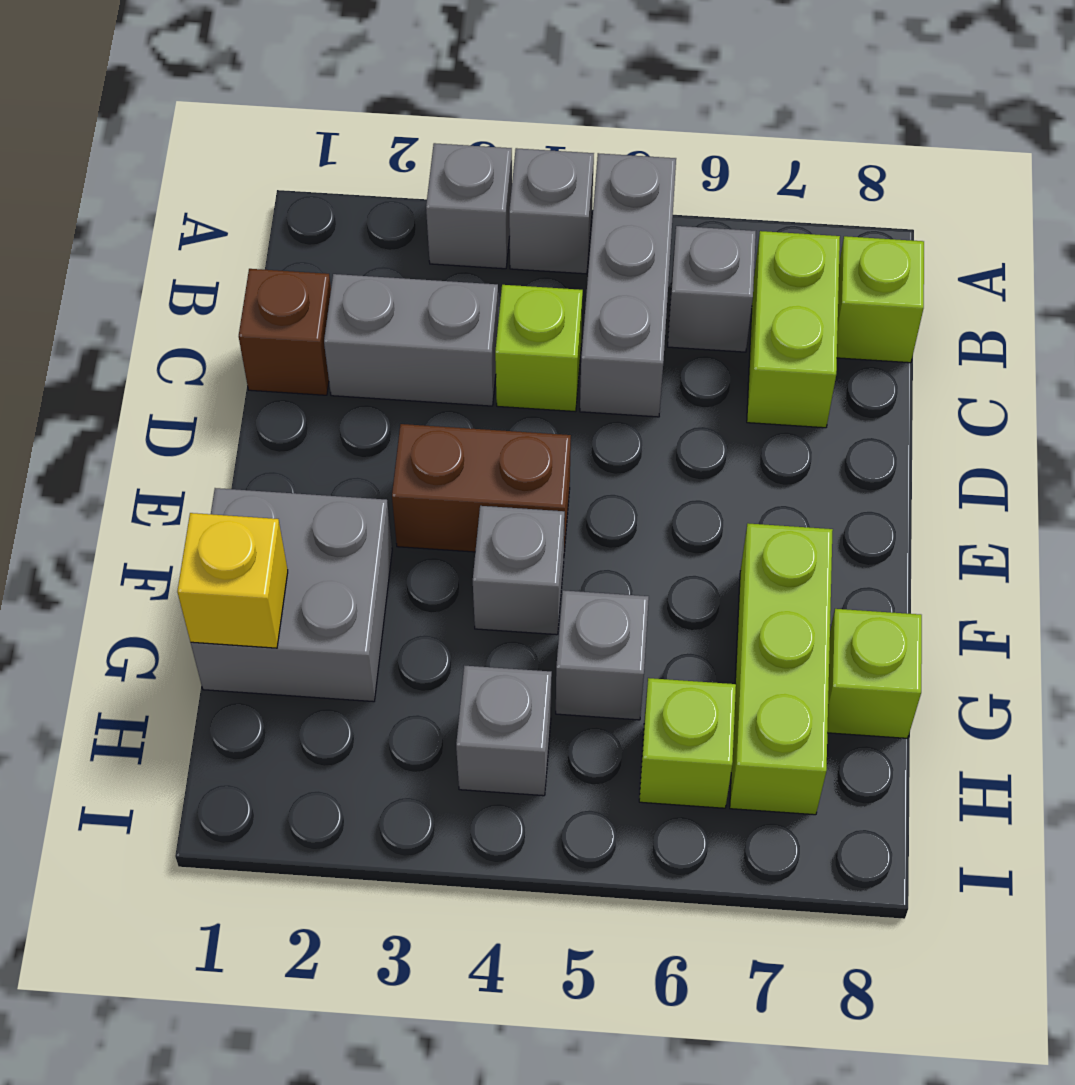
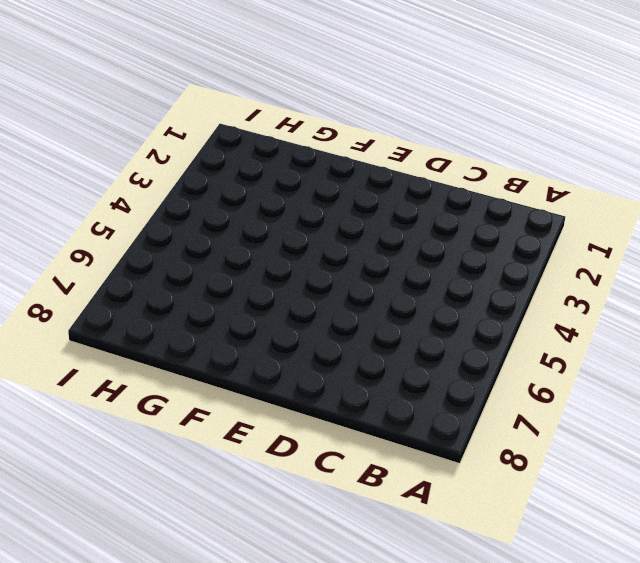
none -> grey brick A3 level 1
none -> grey brick A4 level 1
none -> grey brick A5:C5 level 1

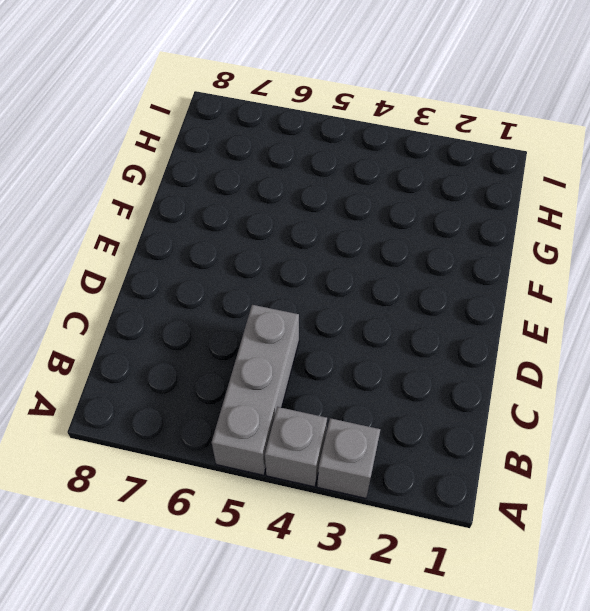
none -> grey brick B6 level 1
none -> lime brick B7:C7 level 1
none -> lime brick B8 level 1

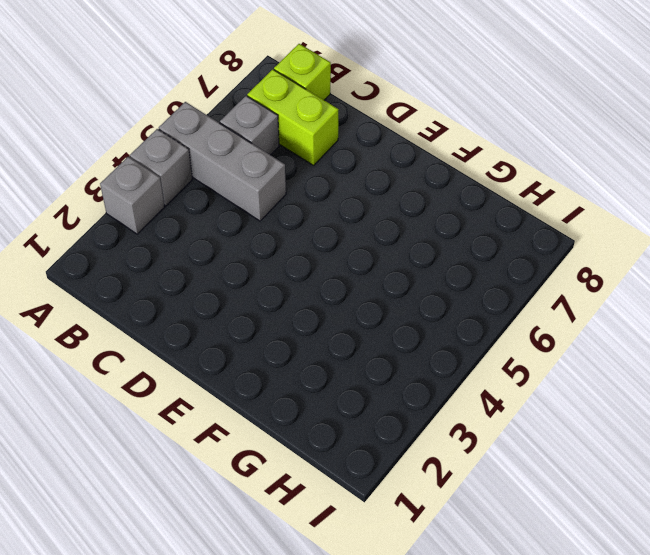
none -> brown brick C1 level 1
none -> grey brick C2:C3 level 1
none -> lime brick C4 level 1

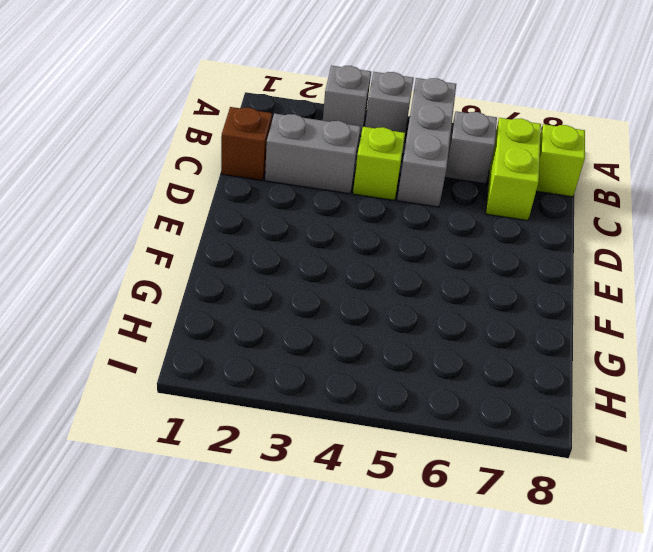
none -> brown brick E3:E4 level 1
none -> grey brick F1:G2 level 1
none -> grey brick F4 level 1

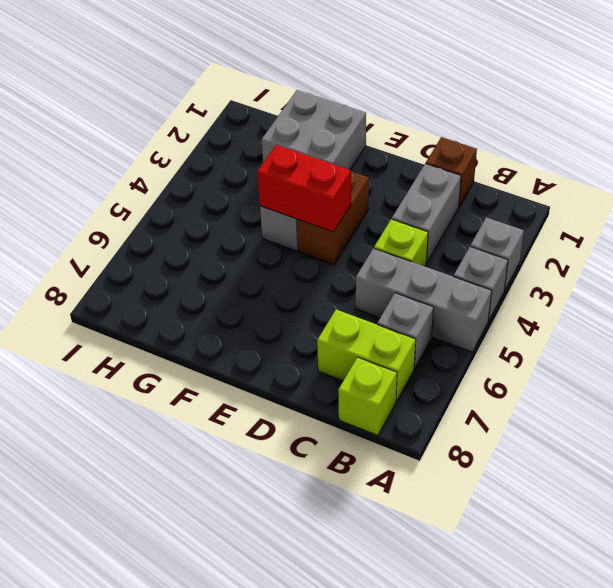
red brick E4:F4 level 2 -> none
none -> lime brick F7:H7 level 1
none -> grey brick G5 level 1
none -> lime brick G8 level 1

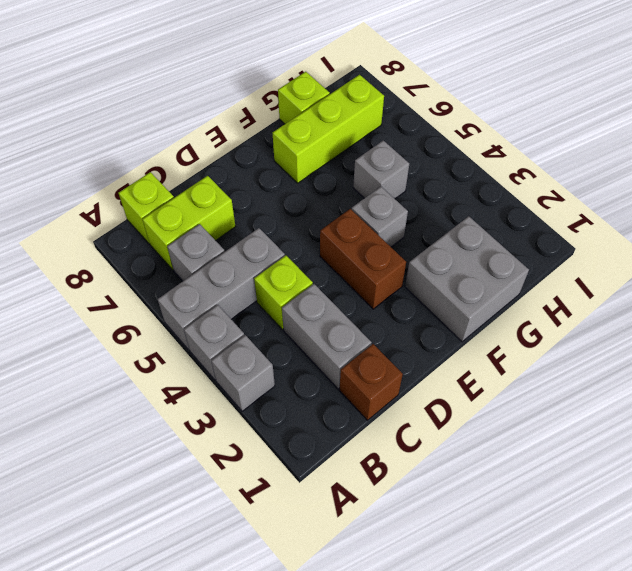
none -> grey brick H4 level 1
none -> lime brick H6 level 1
none -> yellow brick G1 level 2

